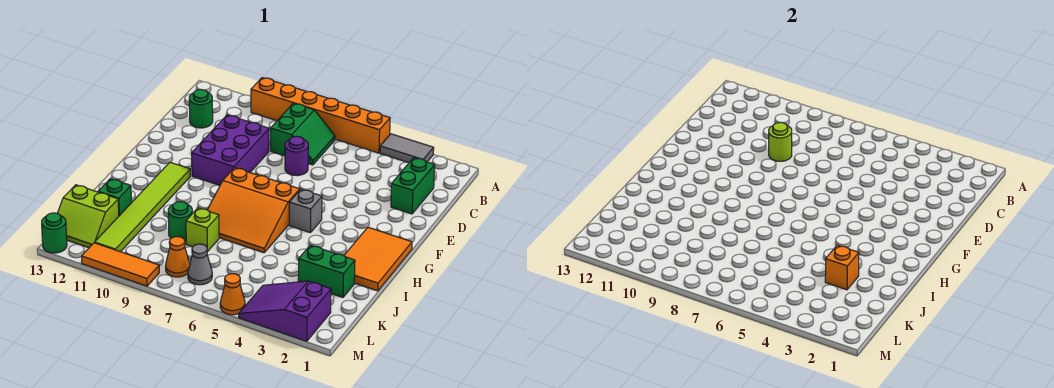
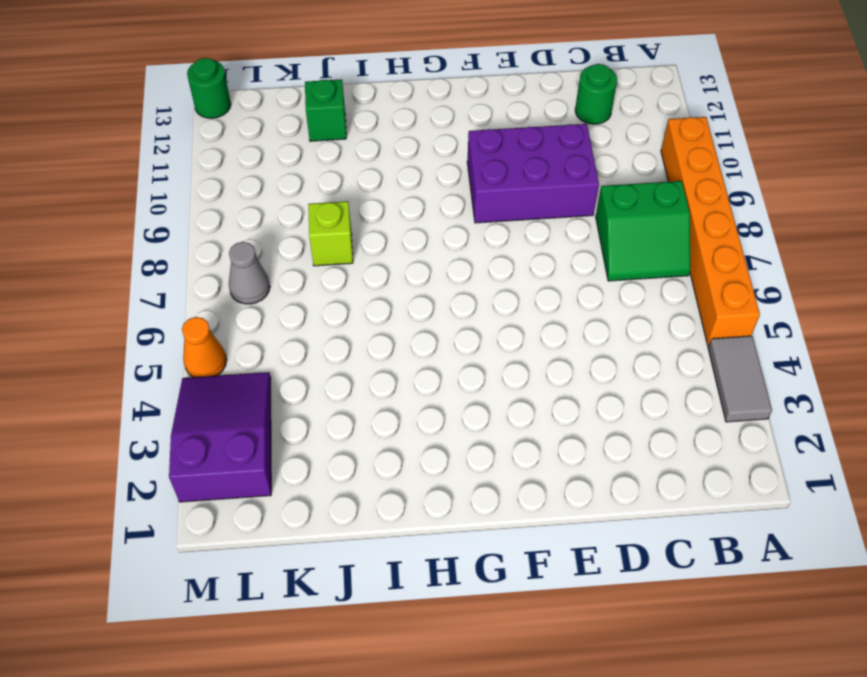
none -> green brick C2:D2 level 1
none -> purple round brick D7 level 1
none -> orange tile G1:I2 level 1

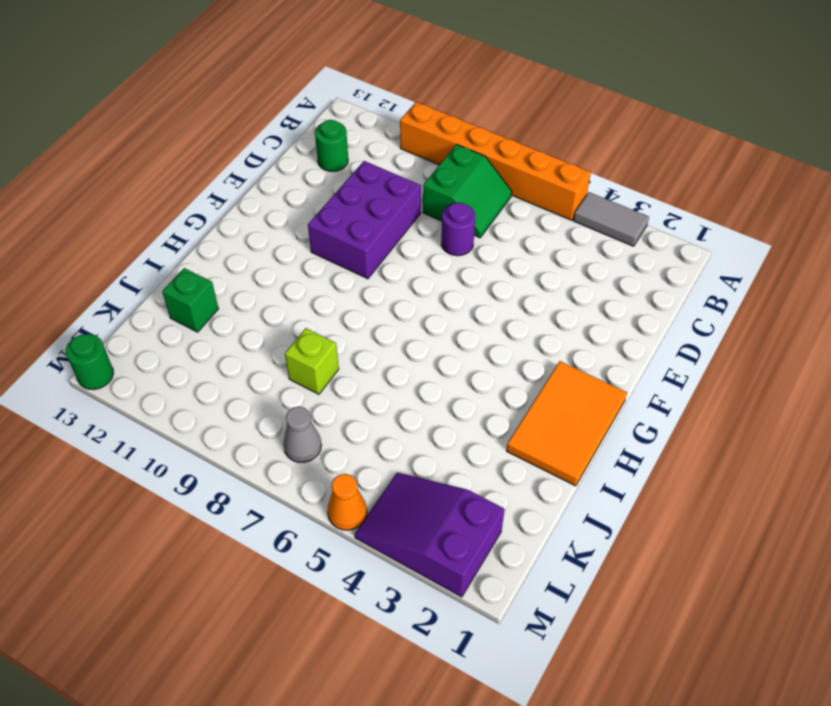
none -> green brick C2:D2 level 1
none -> grey brick G5 level 1
none -> orange slope G6:I8 level 1 top G

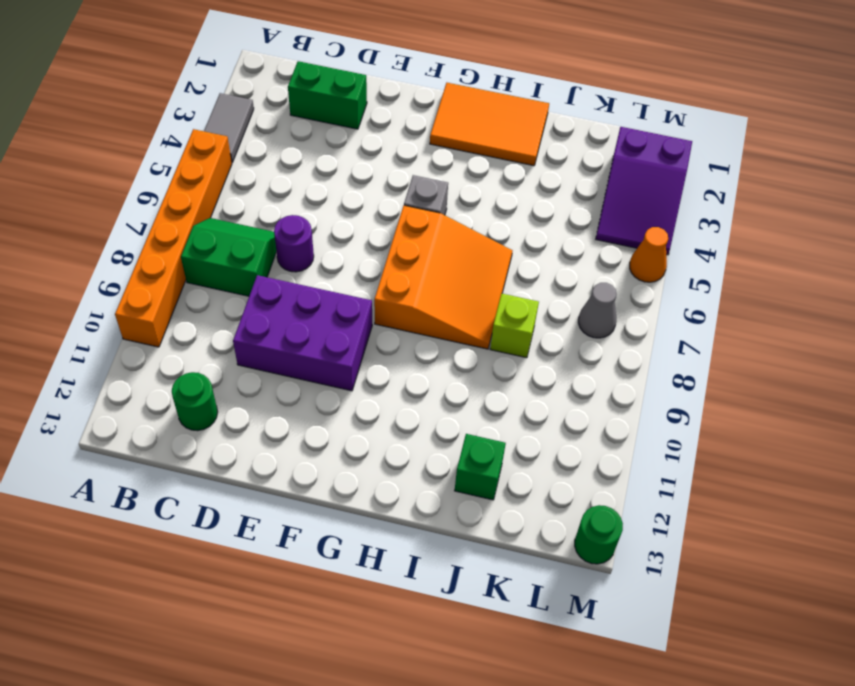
none -> lime tile G11:L11 level 1
none -> green brick J2:J3 level 1
none -> green round brick J9 level 1

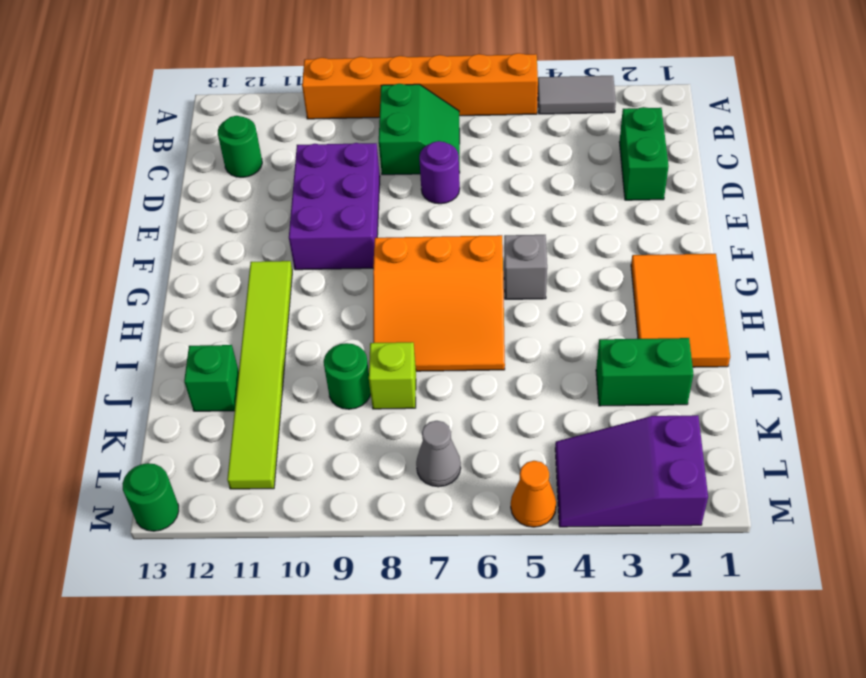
none -> lime slope K12:L13 level 1 top K
none -> orange cone L8 level 1
none -> orange tile M9:M11 level 1

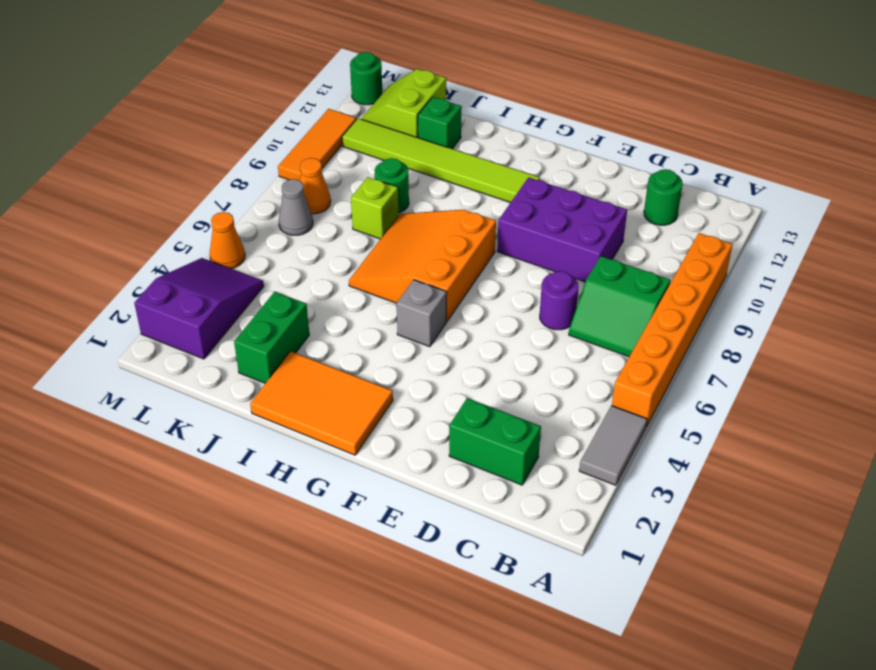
none -> lime round brick D9 level 2
none -> orange brick J3 level 2

